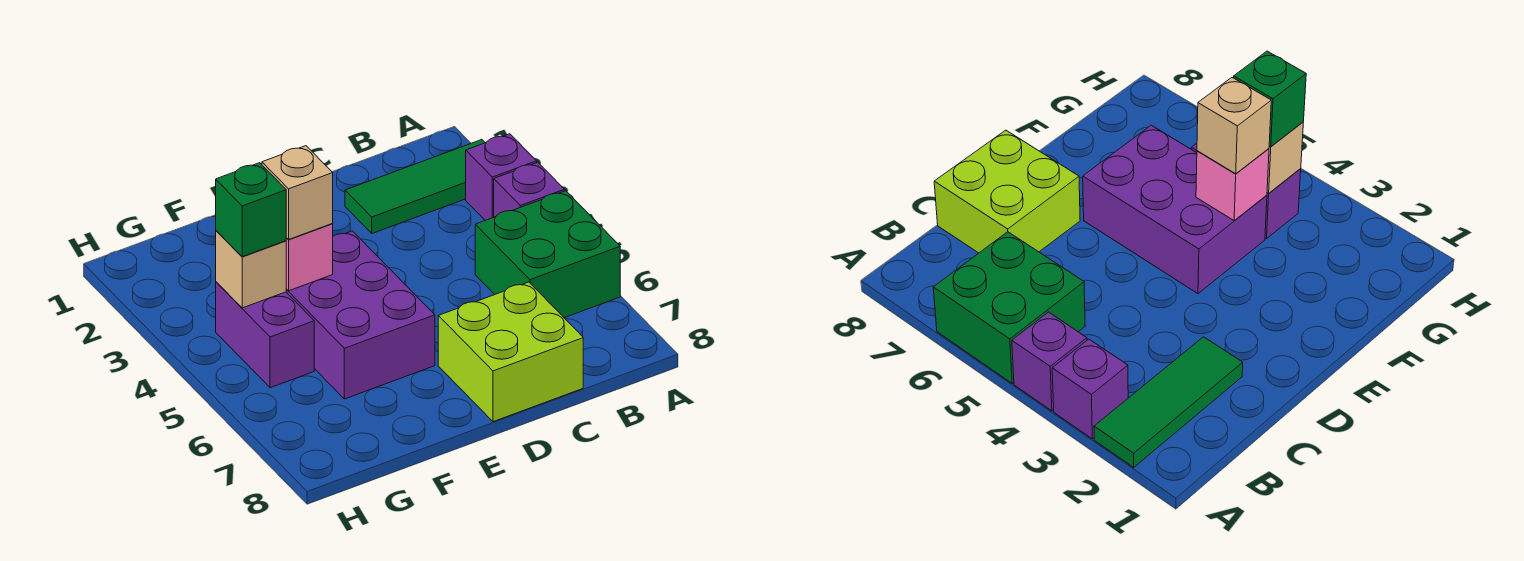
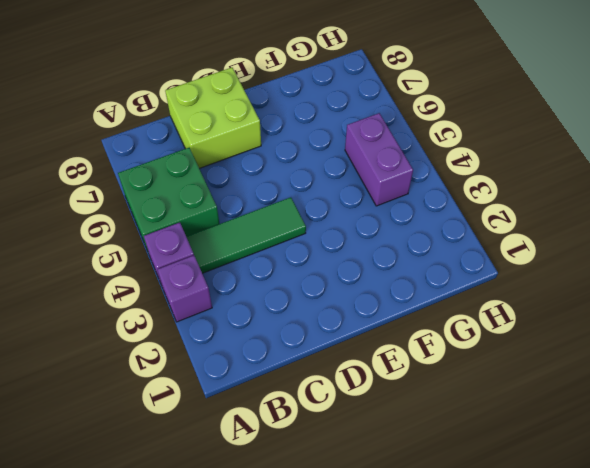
green tile B4:D4 level 1 -> green tile A2:C2 level 1
none -> purple brick E4:F6 level 1
none -> pink brick F4 level 2

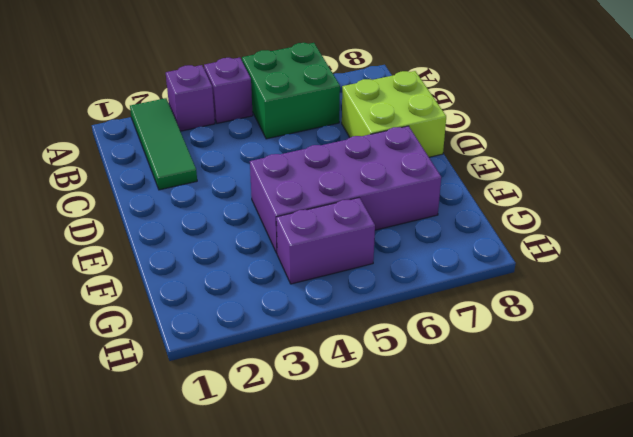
purple brick E4:F7 level 1 -> purple brick E4:F6 level 1
none -> pink brick F4 level 2
none -> tan brick G4 level 2

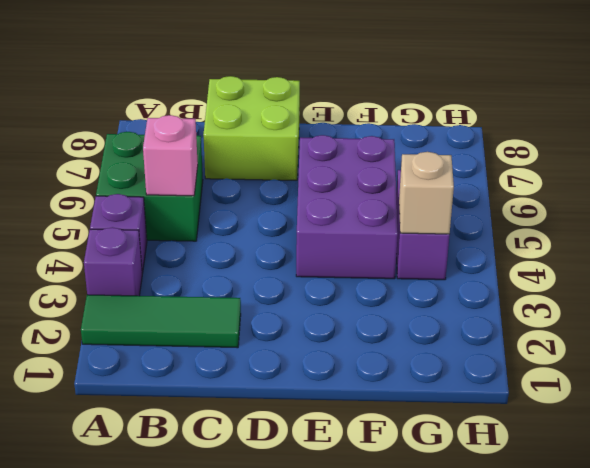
pink brick B5 level 2 -> pink brick F4 level 2
none -> tan brick F4 level 3
none -> green brick G4 level 3

